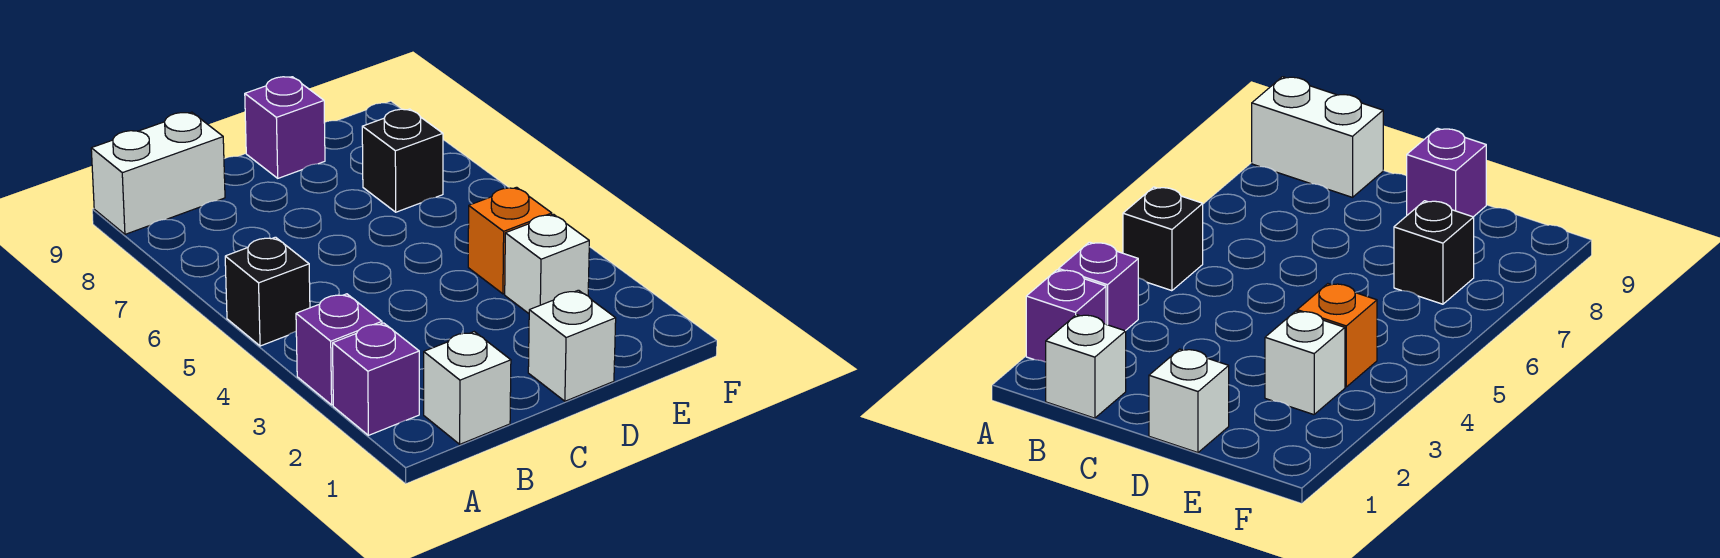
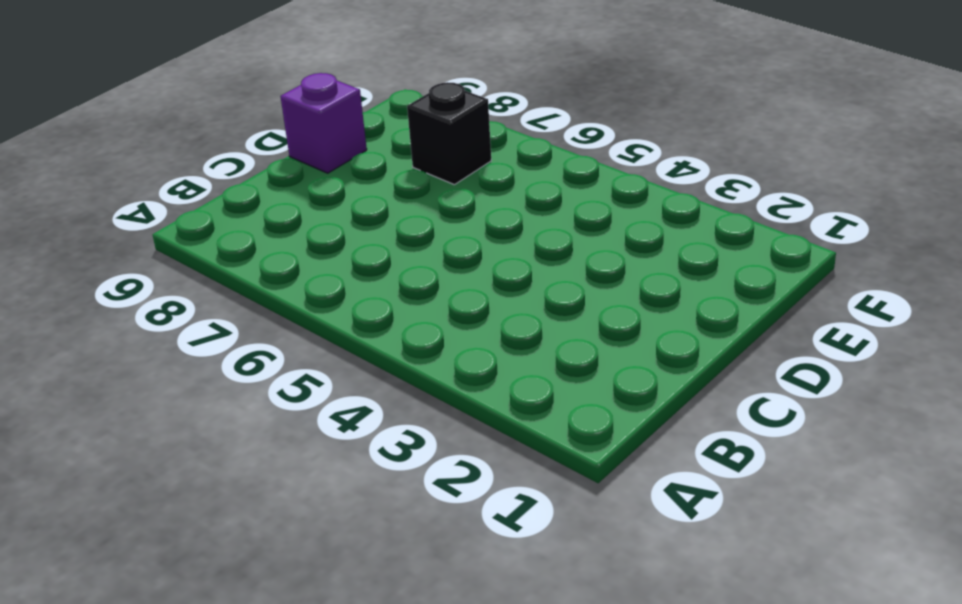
none -> purple brick A2 level 1
none -> purple brick A3 level 1

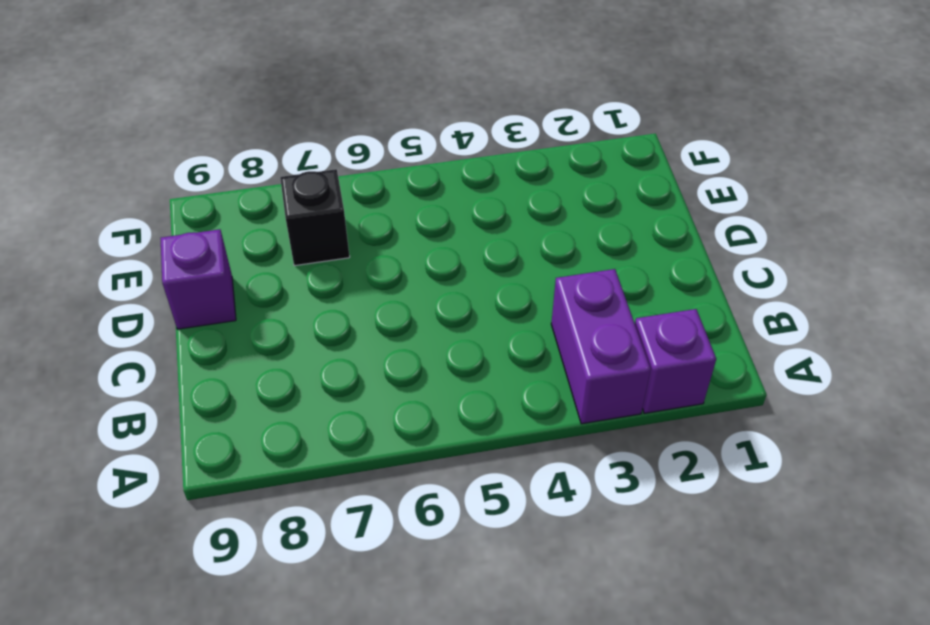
purple brick A3:B3 level 1 -> purple brick A3 level 1
none -> black brick A5 level 1
none -> white brick A9:B9 level 1

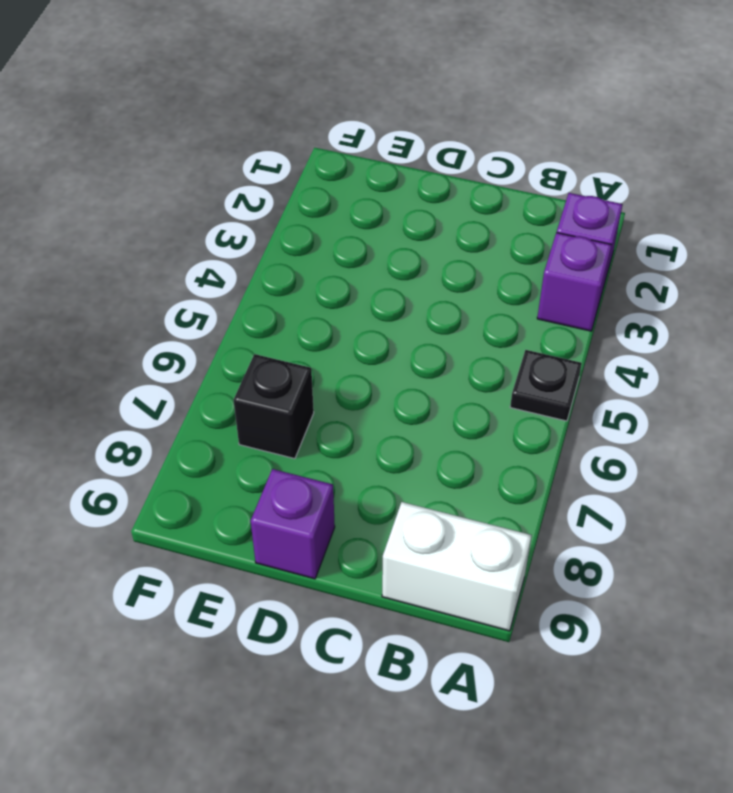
black plate A5 level 1 -> black brick A5 level 1
none -> white brick B1 level 1
none -> white brick D1 level 1

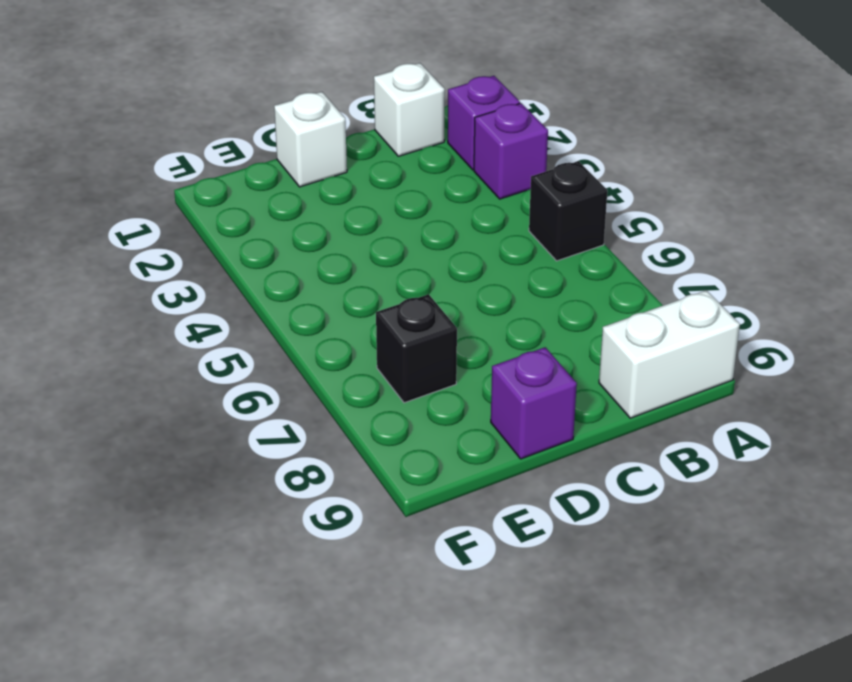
none -> white brick E3 level 1
none -> orange brick E4 level 1

